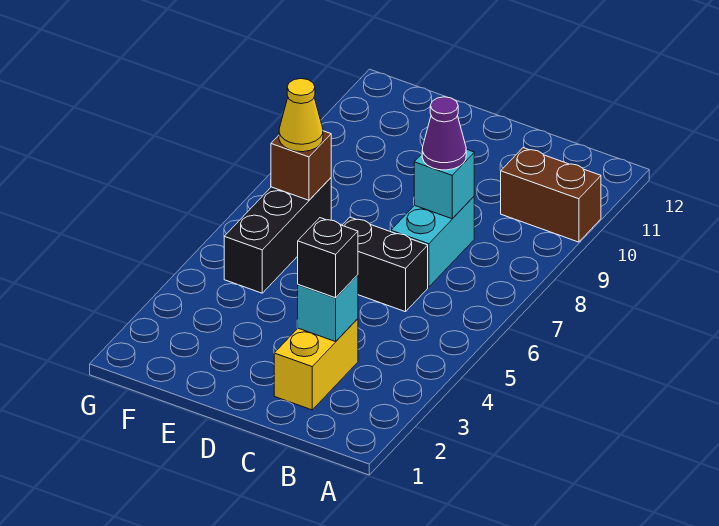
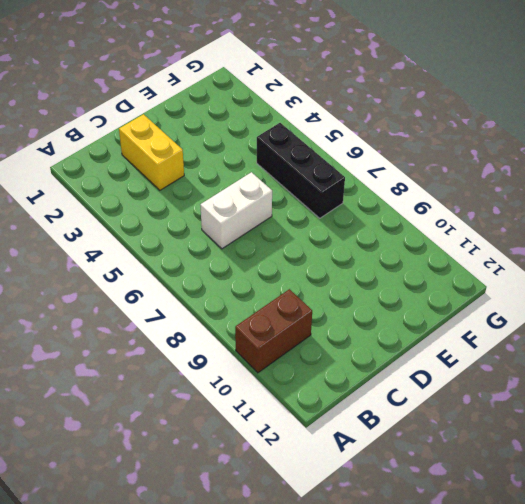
white brick C6:D6 level 1 -> black brick C6:D6 level 1
none -> cyan brick C7:C8 level 1
none -> cyan brick C3 level 2

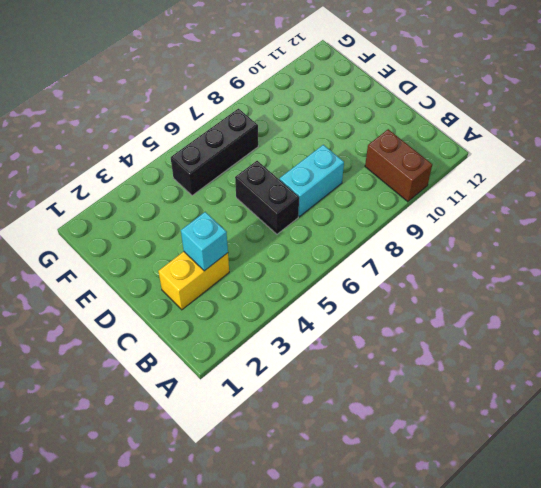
none -> cyan brick C8 level 2
none -> brown brick F7 level 2

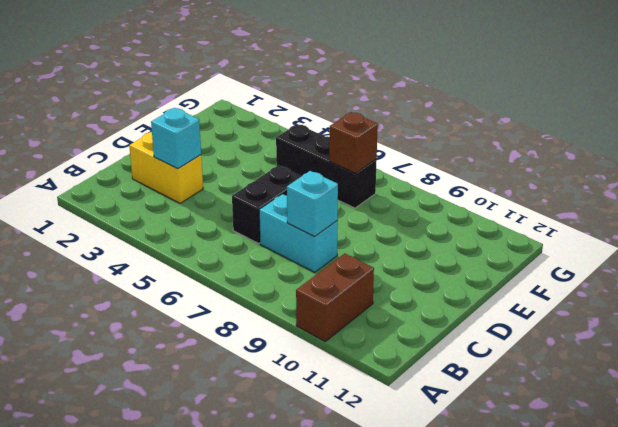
none -> black brick C3 level 3
none -> purple cone C8 level 3

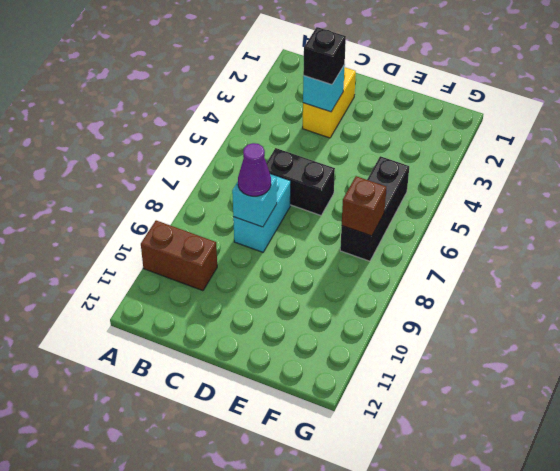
none -> yellow cone F7 level 3

